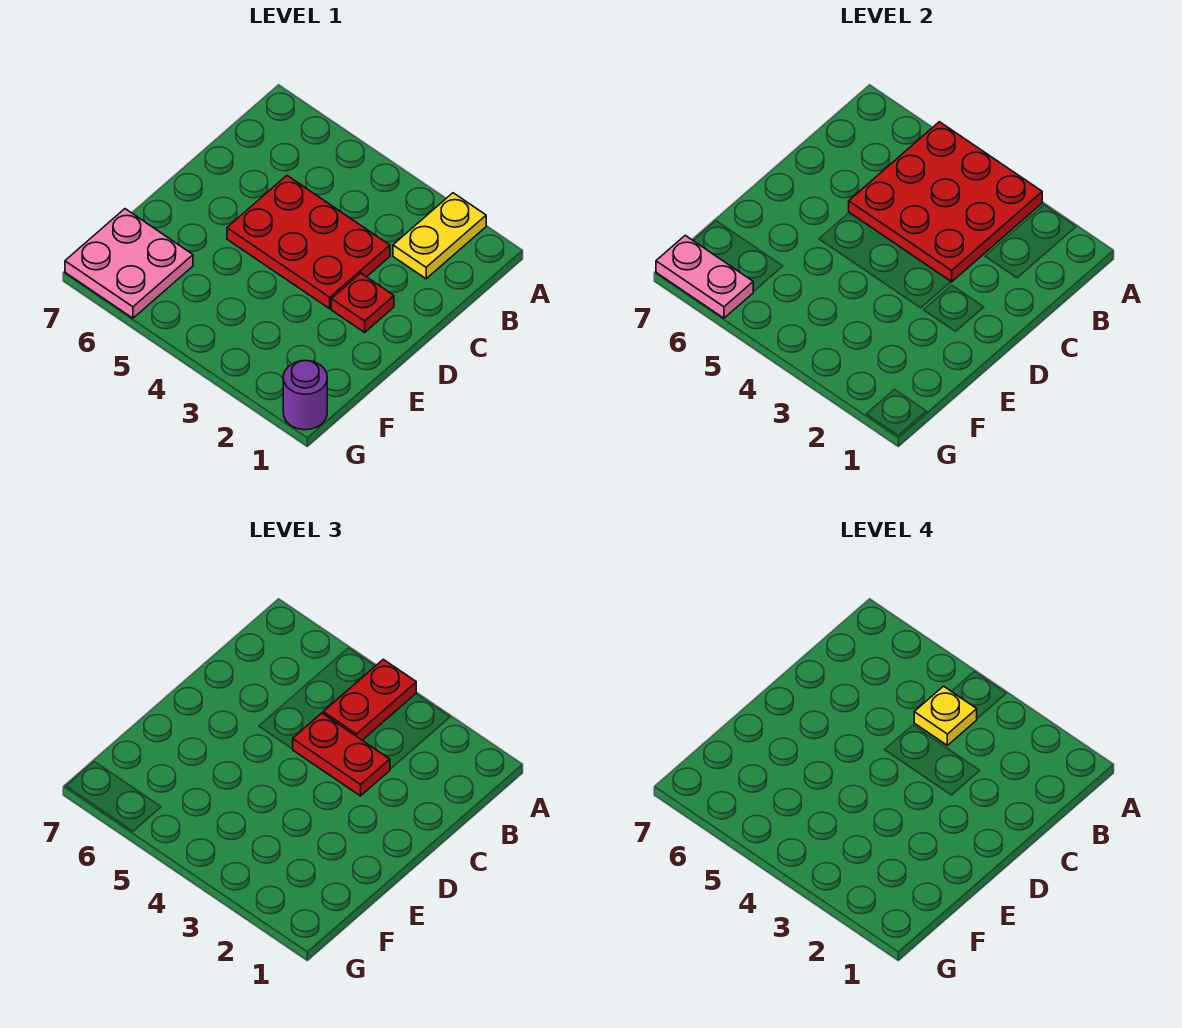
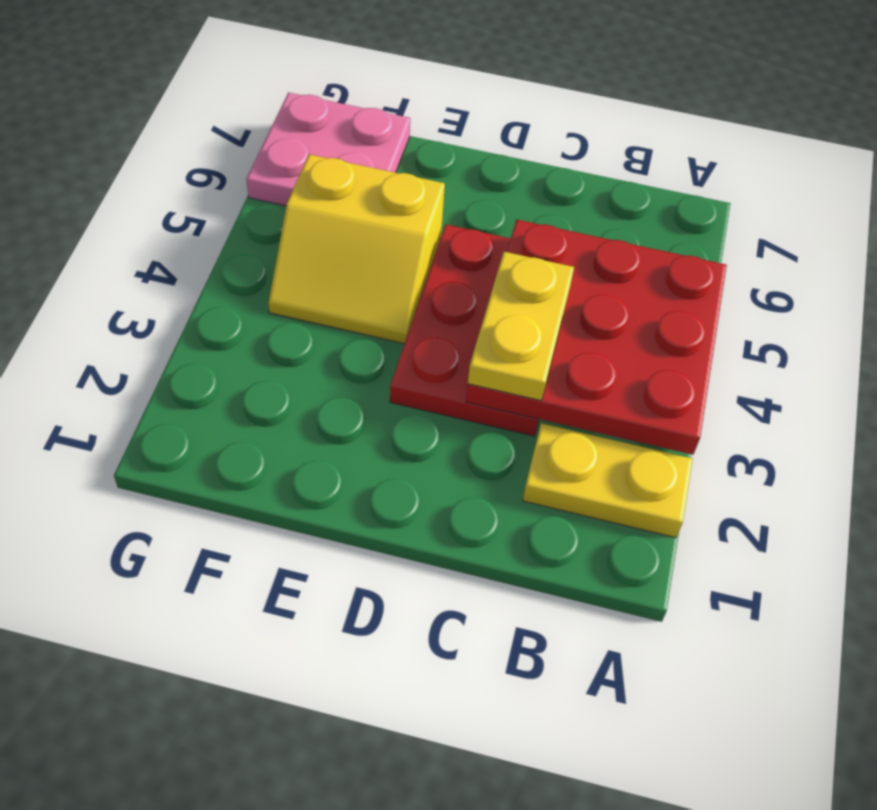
yellow plate C3:C4 level 3 -> red plate C3:C4 level 3
yellow slope E4:F5 level 1 top 5 -> none
none -> red plate D2 level 1
none -> purple round brick G1 level 1

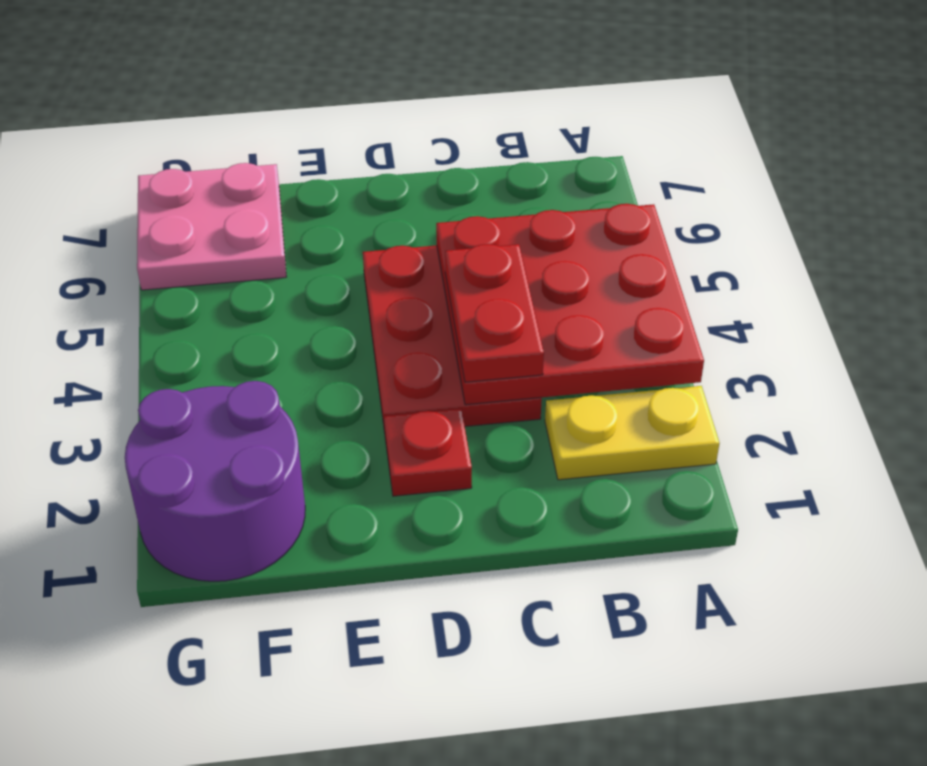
purple round brick F1:G2 level 1 -> purple round brick G1 level 1
none -> pink plate G6:G7 level 2
none -> red plate A4:B4 level 3

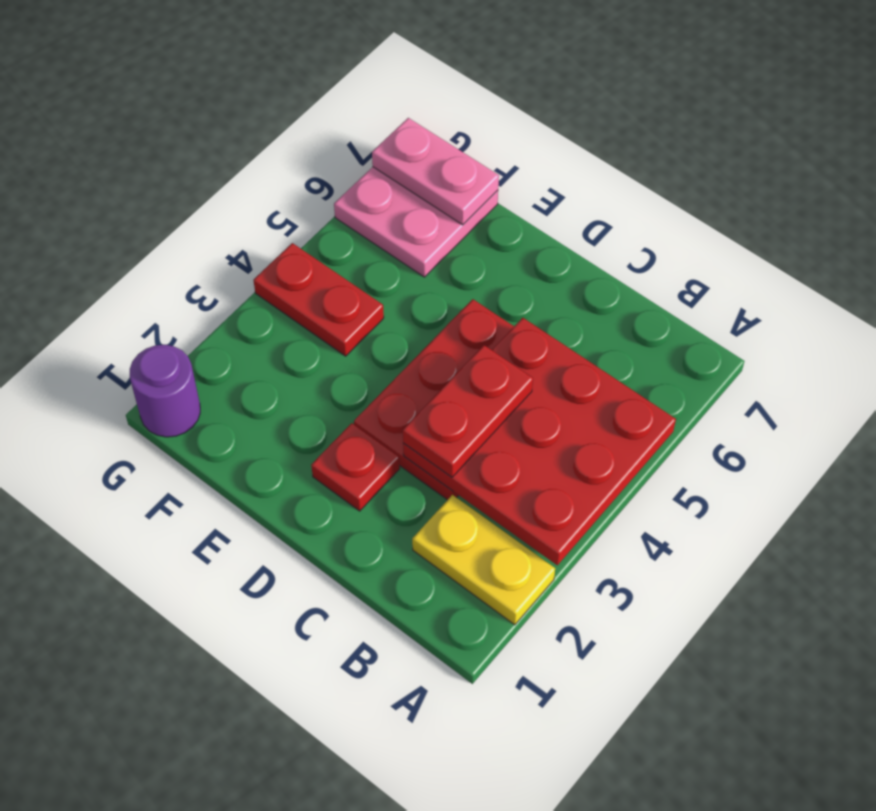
red plate F4:G4 level 1 -> red plate A4:B4 level 3
pink plate F7:G7 level 2 -> pink plate G6:G7 level 2
none -> yellow plate B4 level 4

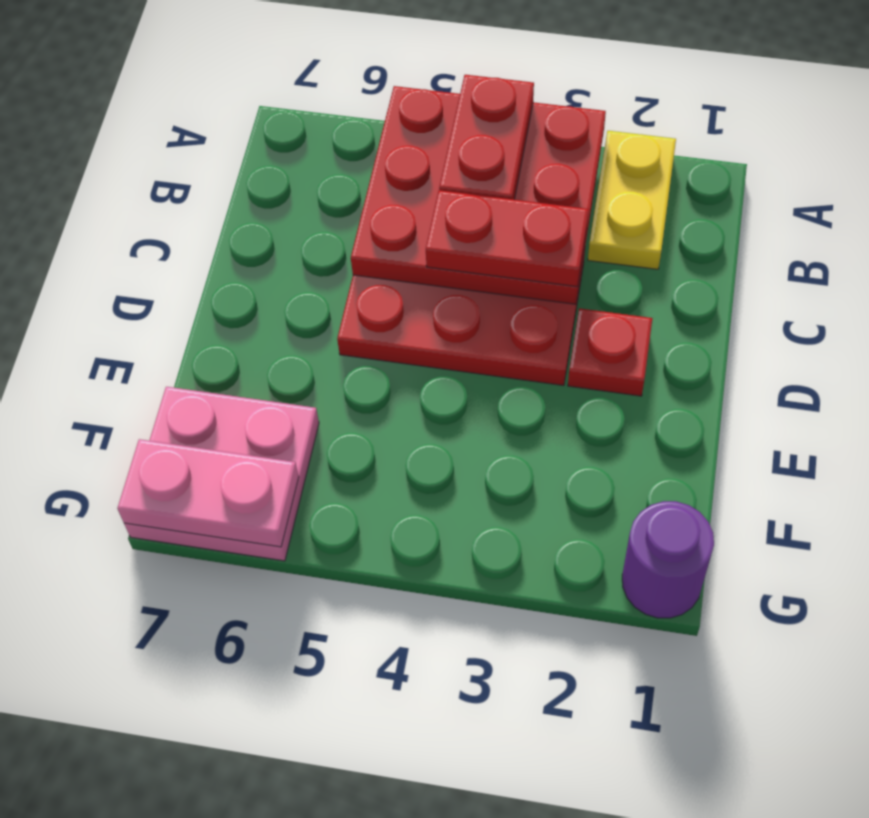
none -> yellow plate B4 level 4

